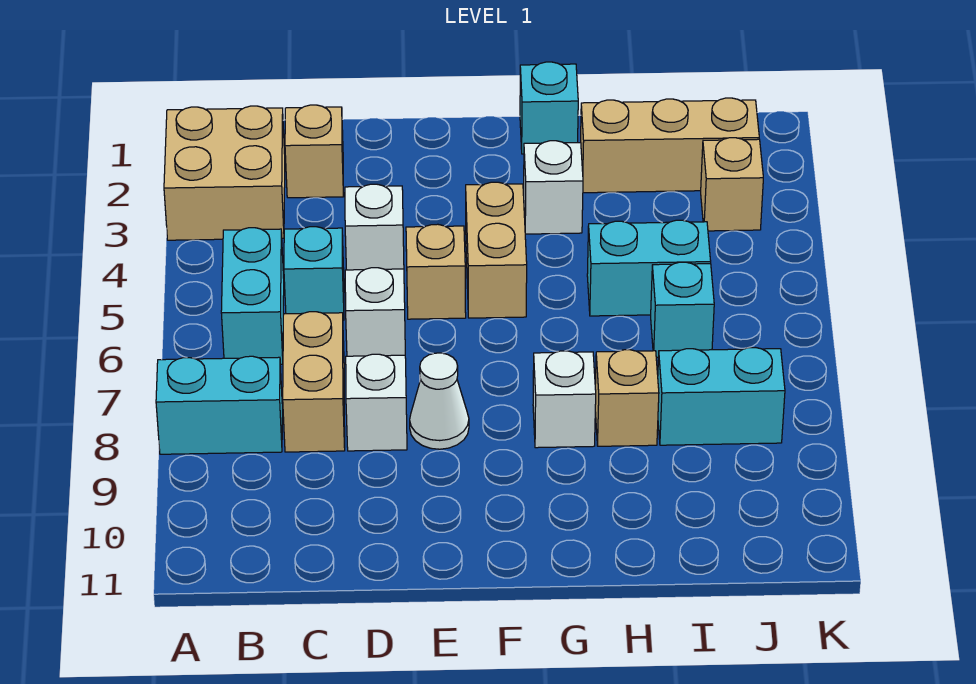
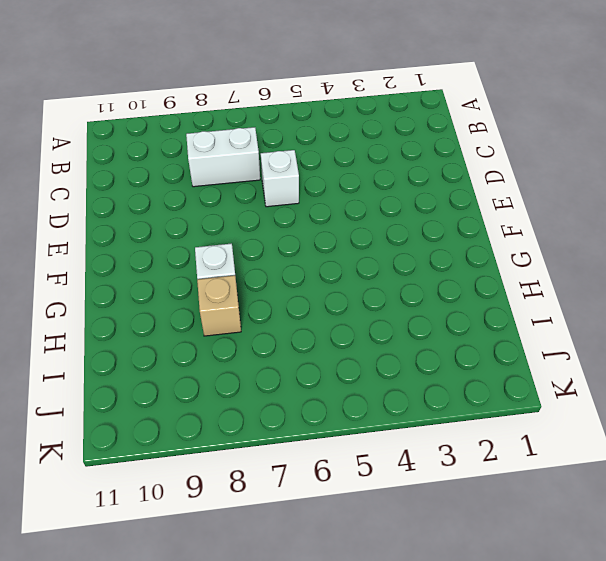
white brick C7:C8 level 1 -> tan brick C7:C8 level 1
none -> tan brick A2:B3 level 1
none -> cyan brick A8:B8 level 1
none -> cyan brick B5:B6 level 1

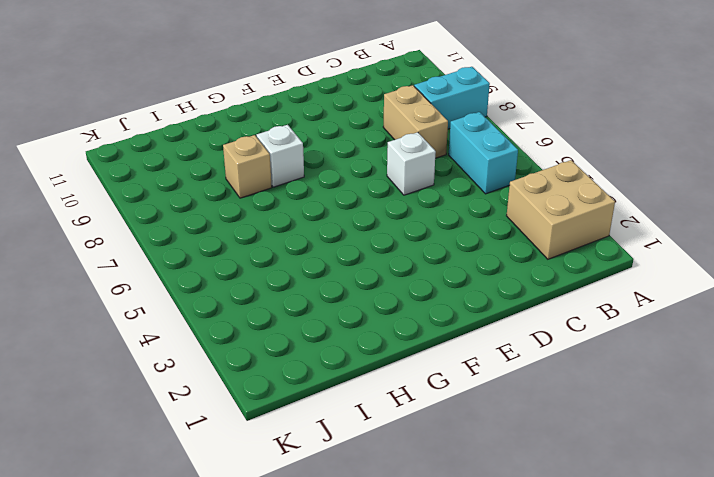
none -> tan brick C2 level 1
none -> cyan brick C5 level 1
none -> white brick D4 level 1

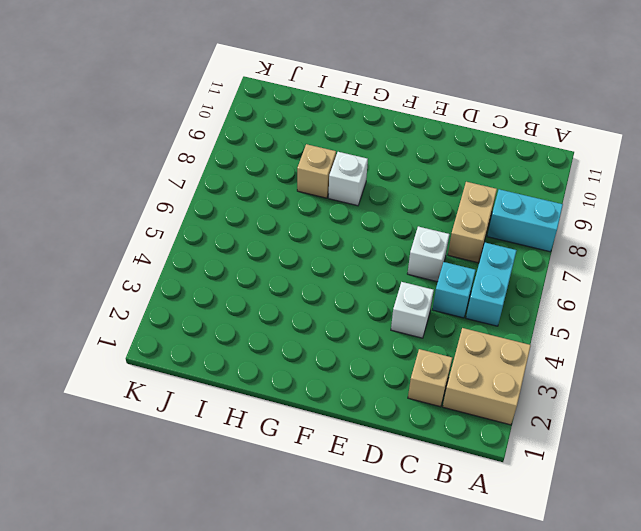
none -> white brick D8 level 1
none -> tan brick E5 level 1
none -> white cone E8 level 1

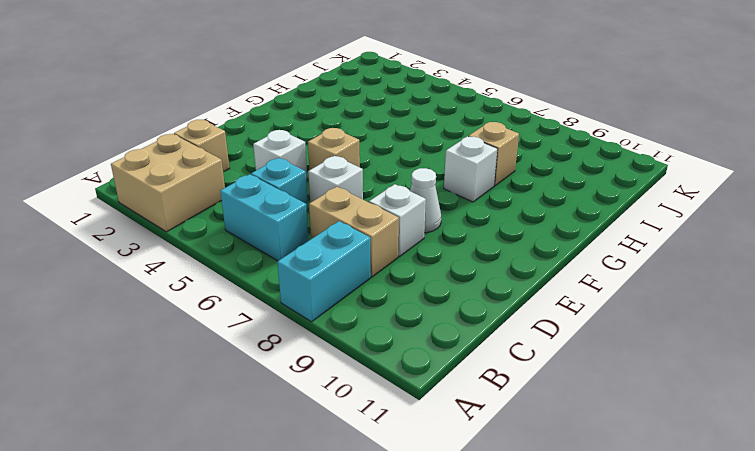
none -> tan brick F4:F5 level 1
none -> cyan brick G1 level 1
none -> white brick G3 level 1

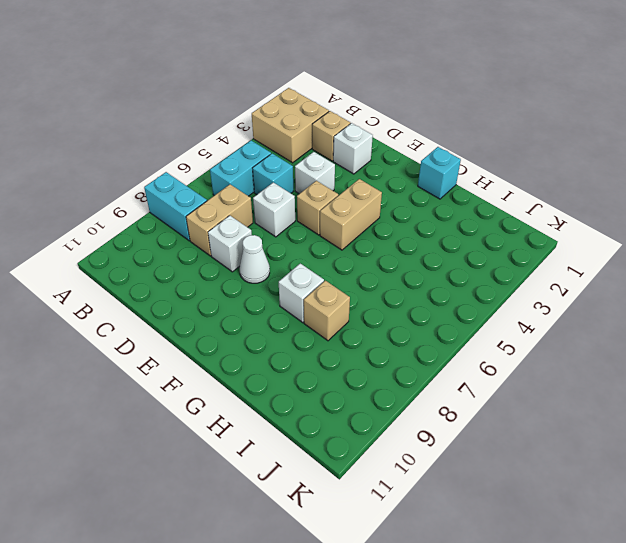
white brick D2 level 1 -> white brick G3 level 1
none -> tan brick H2:J2 level 1
none -> cyan brick H5:I5 level 1
none -> cyan brick I6 level 1

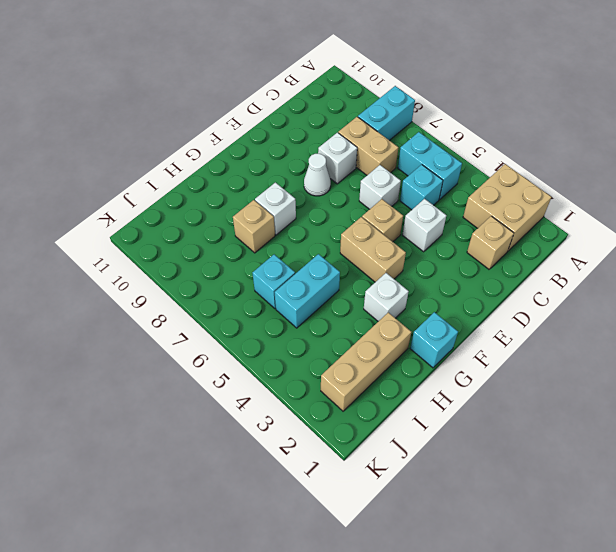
none -> cyan brick I8:J8 level 1
none -> tan brick J3 level 1

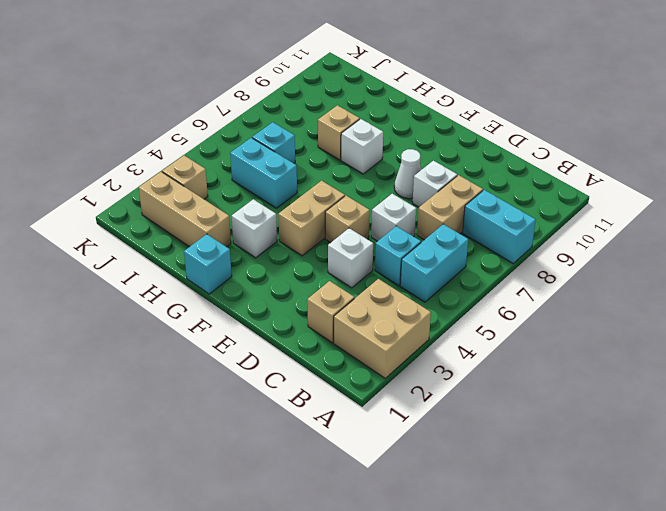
none -> cyan brick I8:J8 level 1

